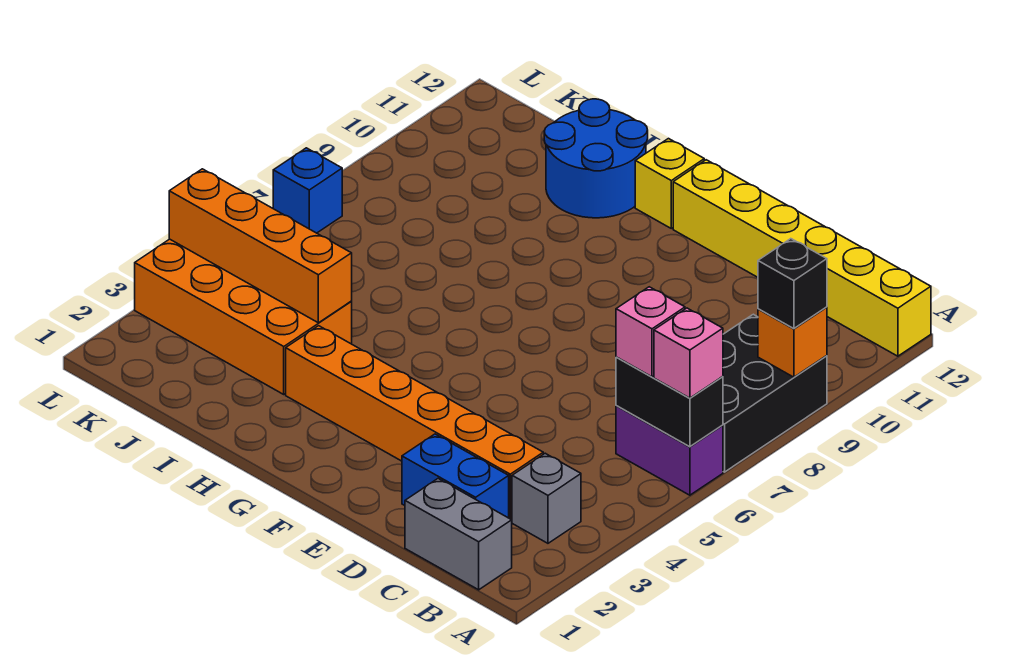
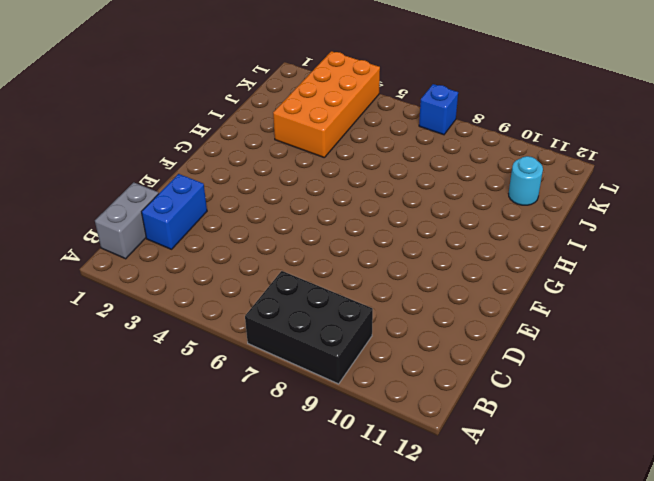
cyan round brick J11 level 1 -> none
none -> purple brick A6:B6 level 1
none -> yellow brick A12:F12 level 1
none -> grey brick B3 level 1

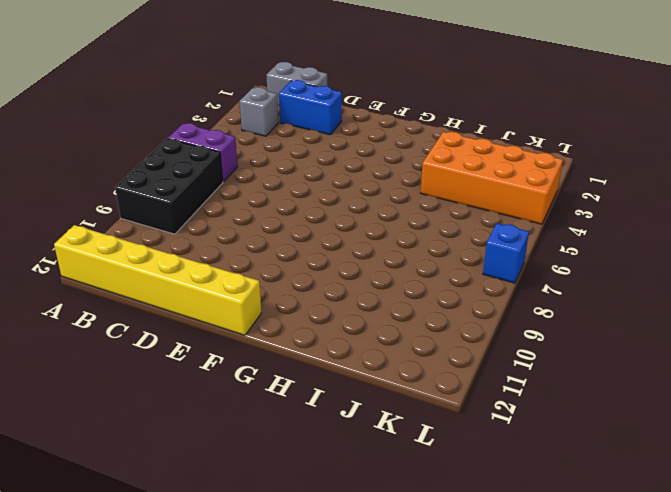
none -> orange brick C3:H3 level 1
none -> yellow brick G12 level 1
none -> blue round brick H11:I12 level 1

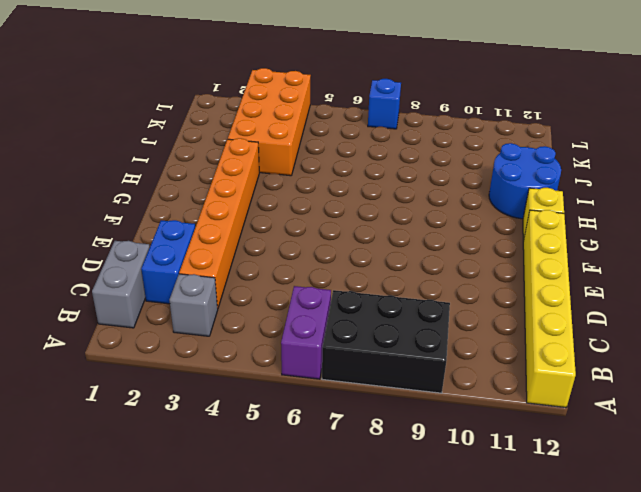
none -> black brick A6:B6 level 2
none -> orange brick A9 level 2
none -> orange brick I4:L4 level 2

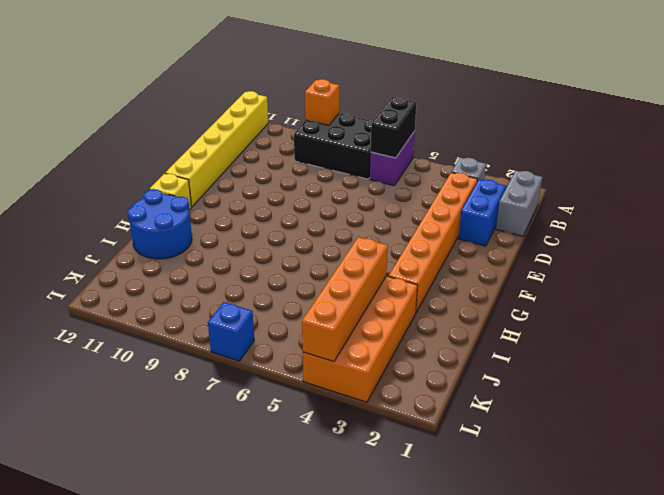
none -> pink brick A6 level 3
none -> black brick A9 level 3
none -> pink brick B6 level 3

